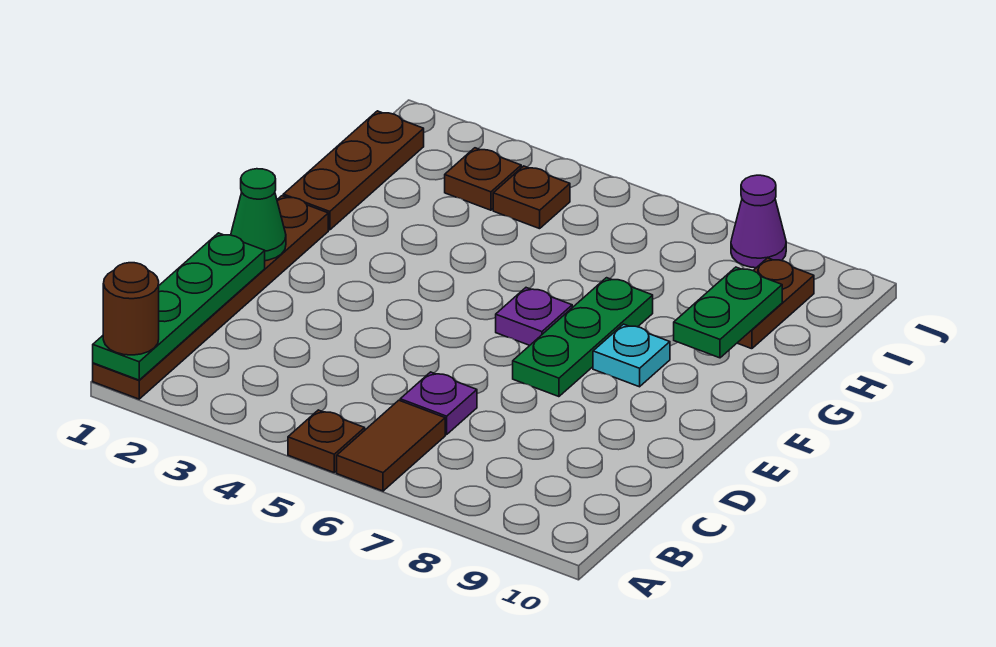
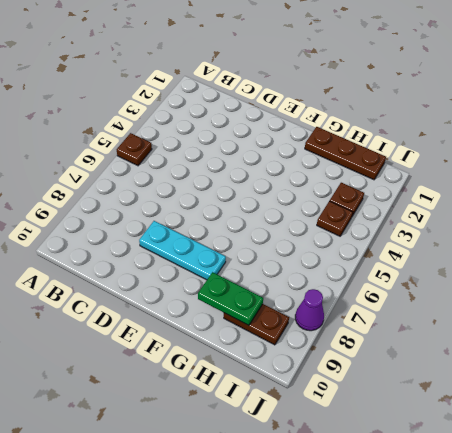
cyan plate D8:F8 level 1 -> cyan plate F8 level 1
none -> brown plate A1:F1 level 1
none -> brown tile A6:B6 level 1
none -> purple plate C6 level 1

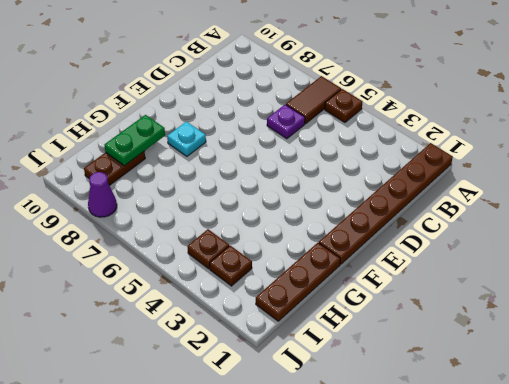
none -> green plate E7:G7 level 1
none -> purple plate F6 level 1
none -> green plate A1:D1 level 2

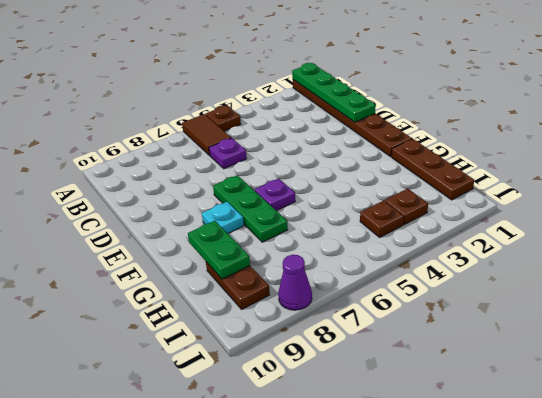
none -> green cone E1 level 2
none -> brown round brick A1 level 3

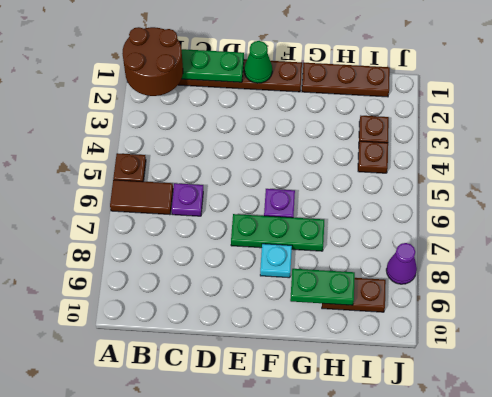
brown round brick A1:B2 level 3 -> brown round brick A1 level 3

